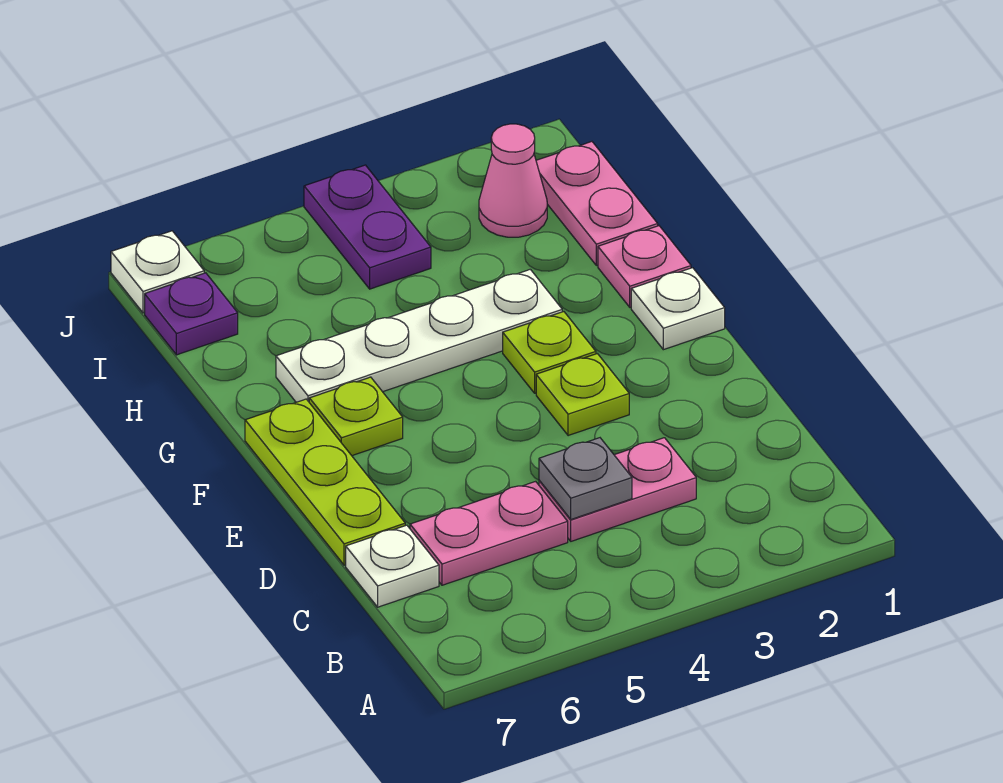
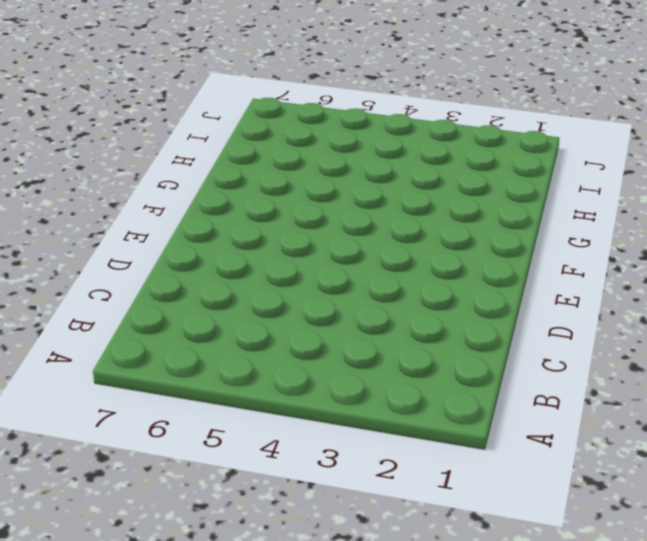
none -> pink plate C3:C4 level 1
none -> pink plate C5:C6 level 1
none -> white plate C7 level 1

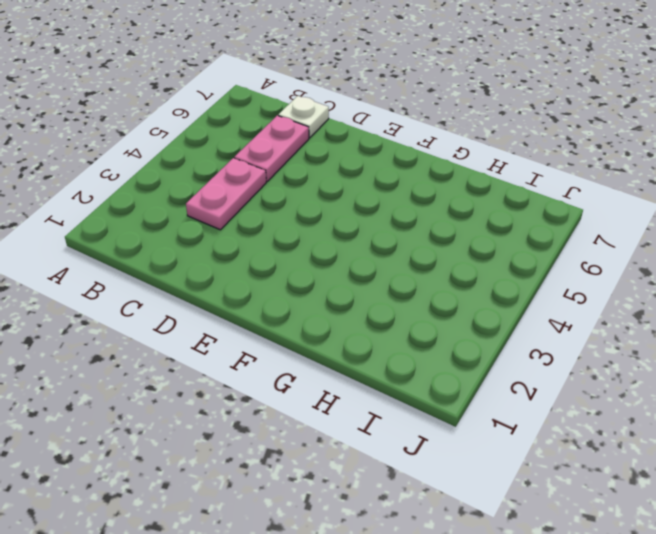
none -> lime plate D7:F7 level 1
none -> lime plate E3 level 1
none -> white plate F1 level 1

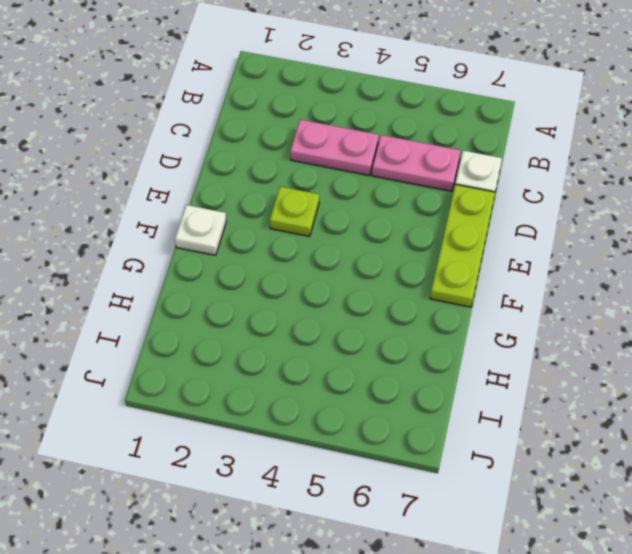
none -> lime plate F3 level 1
none -> lime plate F6 level 1
none -> pink plate G1 level 1

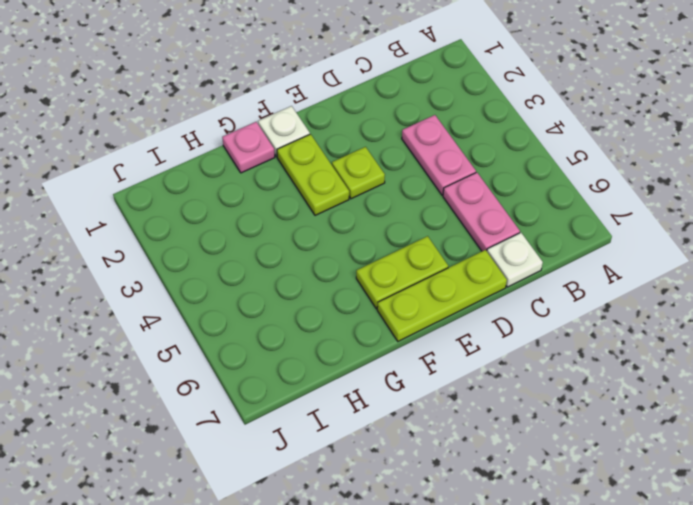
lime plate E6:F6 level 1 -> lime plate F6 level 1
lime plate F2:F3 level 1 -> lime plate F3 level 1
none -> white plate G3:G6 level 1
none -> pink plate H1:I1 level 1
none -> pink cone I2 level 1

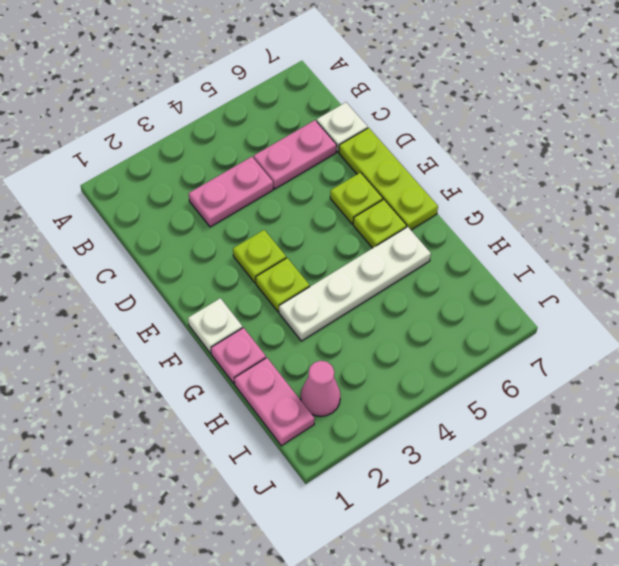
lime plate E6 level 1 -> none
none -> purple plate I4:J4 level 1
none -> purple plate I7 level 1
none -> white plate J7 level 1

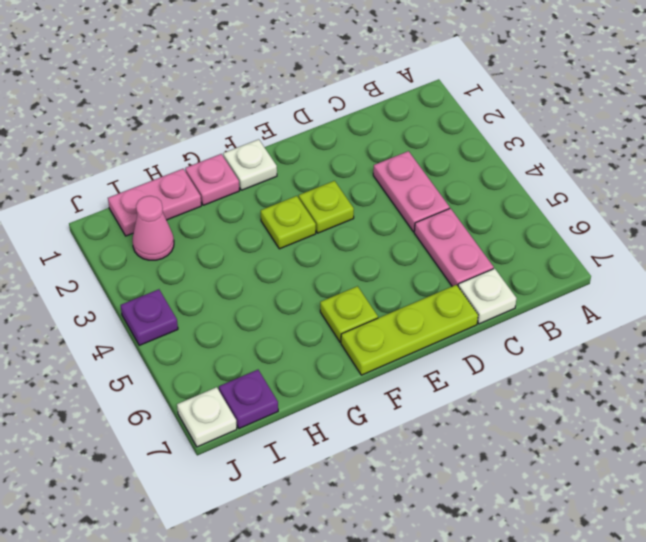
purple plate J4 level 1 -> purple plate I4:J4 level 1
none -> white plate G3:G6 level 1
none -> grey plate C4 level 2

